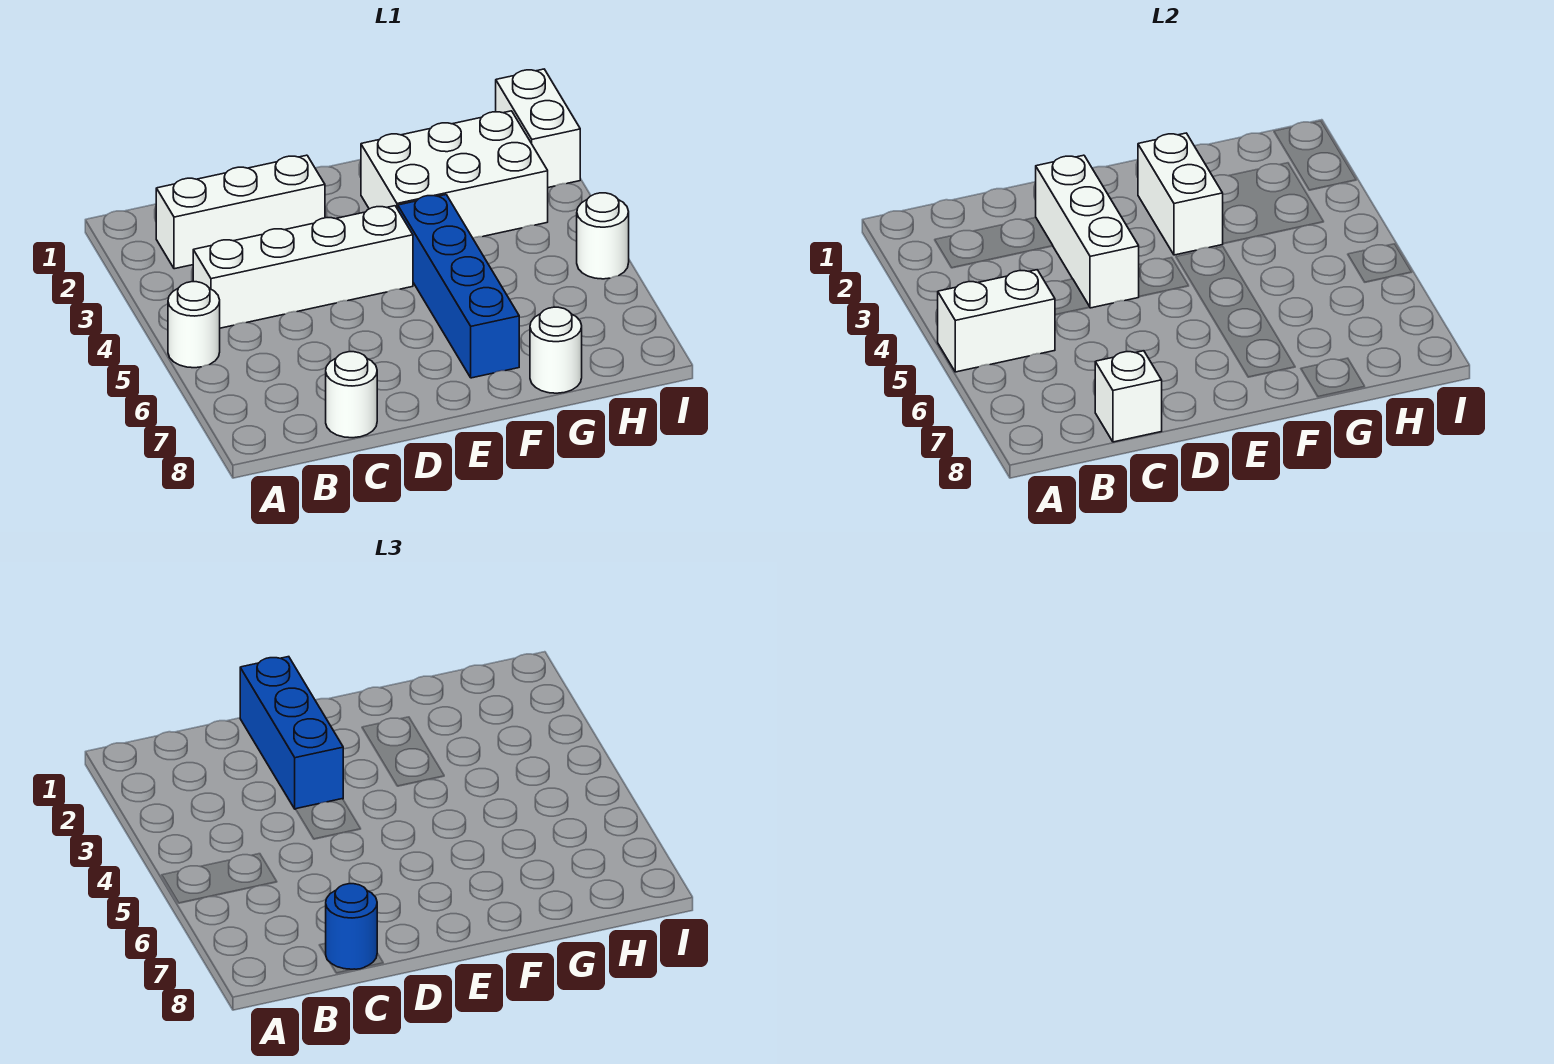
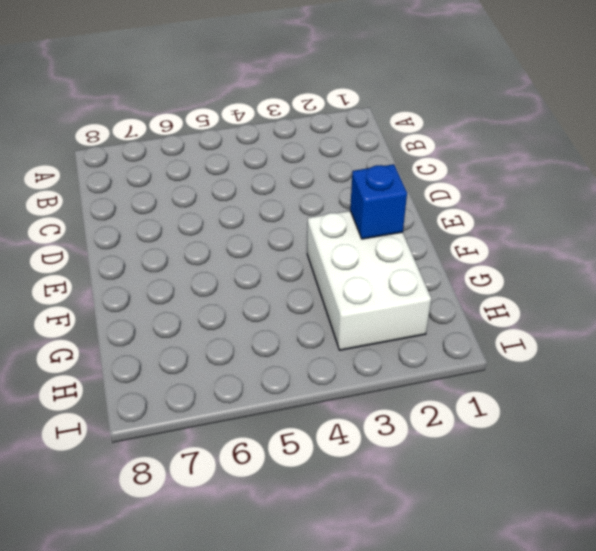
blue brick F2 level 2 -> white brick F2:F3 level 2
none -> white round brick A5 level 1
none -> white brick B2:D2 level 1
none -> white brick B4:E4 level 1

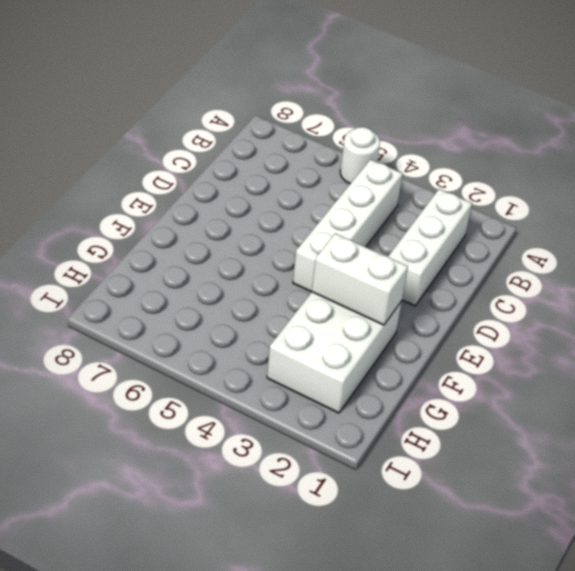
none -> white round brick C8 level 1
none -> blue brick F4:F7 level 1
none -> white round brick G8 level 1

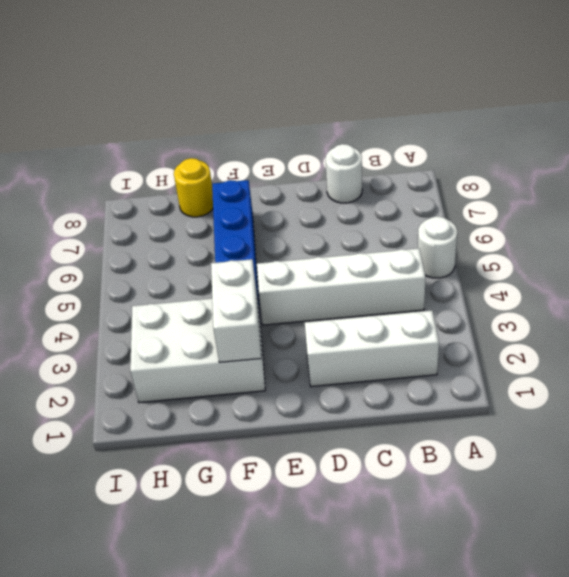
yellow round brick G8 level 1 -> white round brick G8 level 1
none -> white brick I1:I2 level 1
none -> white round brick I5 level 1
none -> white brick A5:B5 level 2

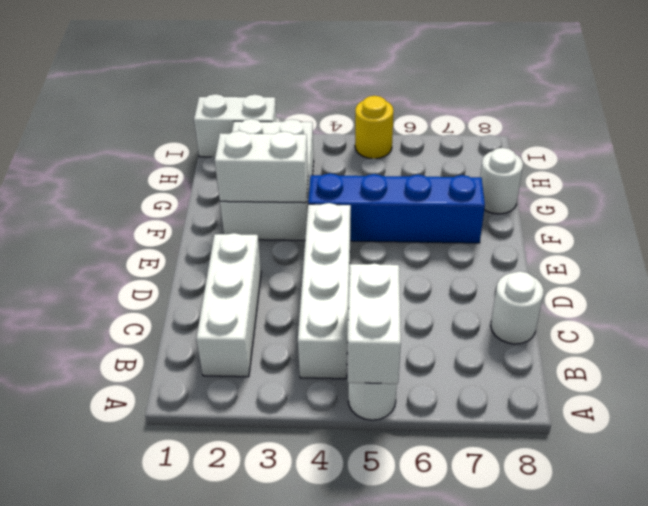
yellow round brick I5 level 1 -> white round brick I5 level 1
none -> white brick C8 level 2
none -> white brick D2:D4 level 2
none -> blue round brick C8 level 3

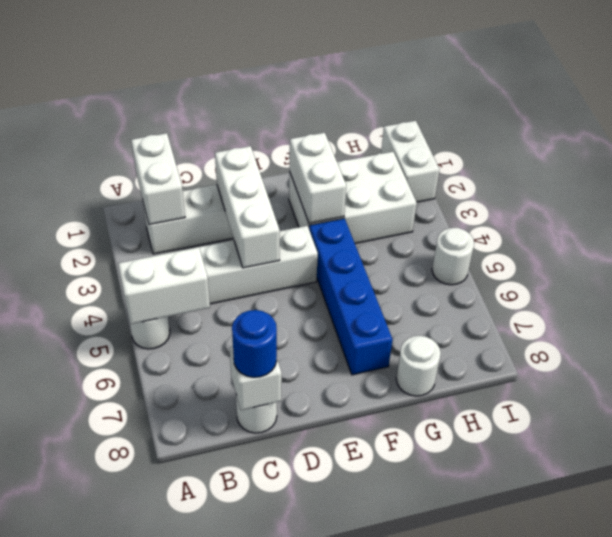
white brick B1:B2 level 2 -> none
none -> blue brick D1:D3 level 3

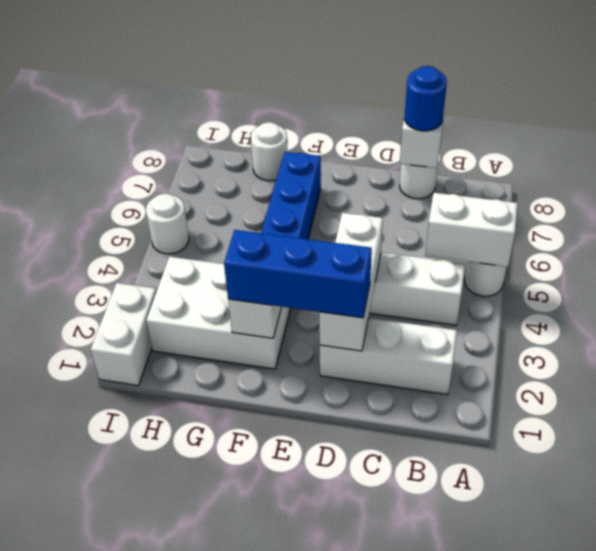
blue brick D2:F2 level 3 -> blue brick D1:D3 level 3

